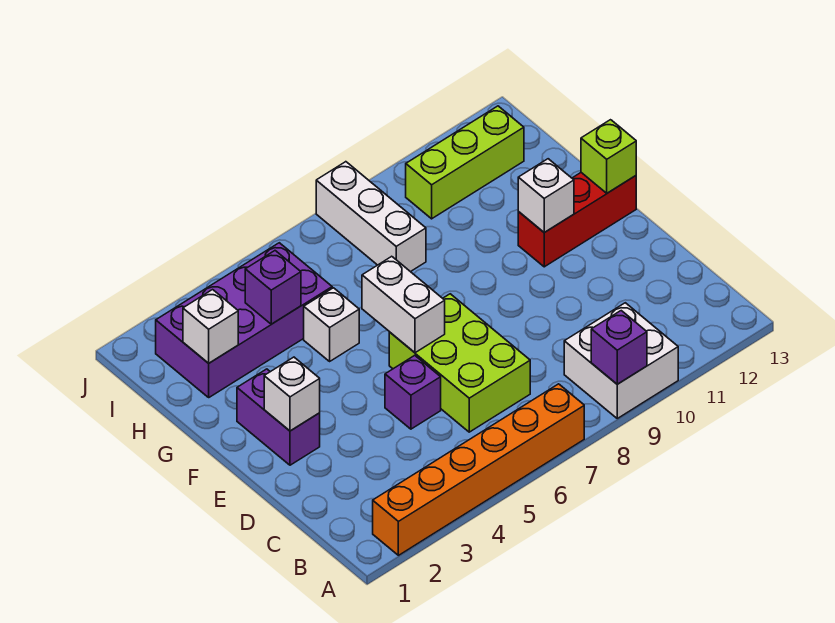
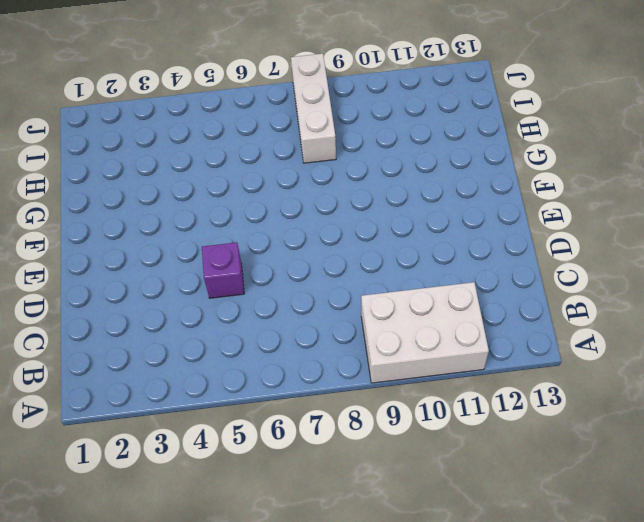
white brick A9:B11 level 1 -> white brick A9:B10 level 1
none -> orange brick A2:A7 level 1
none -> lime brick C6:E7 level 1
none -> purple brick E2:F2 level 1

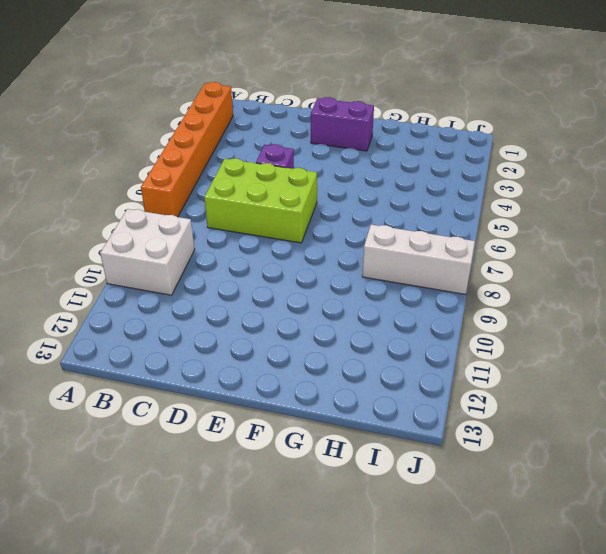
none -> red brick F11:F13 level 1
none -> white brick G5 level 1
none -> purple brick H2:I5 level 1

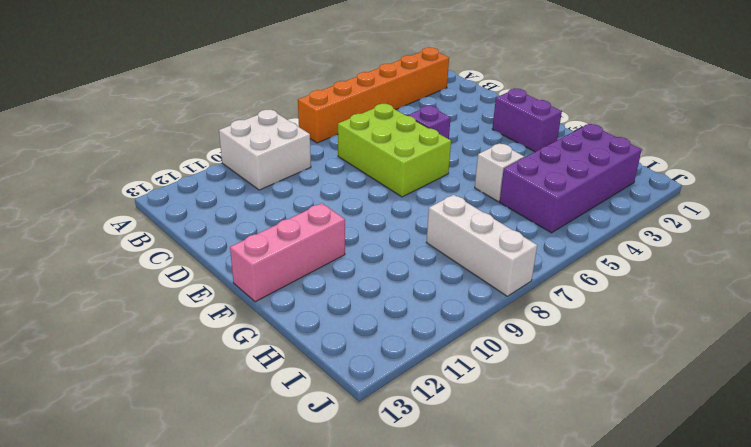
pink brick F11:F13 level 1 -> red brick F11:F13 level 1
none -> lime brick I10:I12 level 1
none -> purple brick A9 level 2
none -> white brick E2 level 2

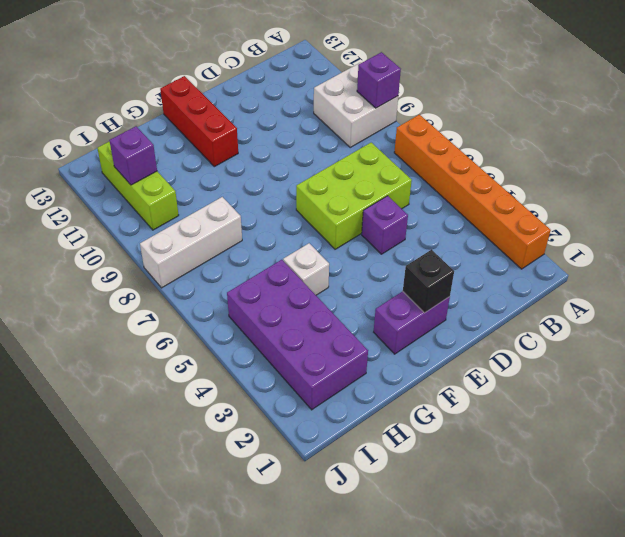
black brick E2 level 2 -> white brick E2 level 2
purple brick I11 level 2 -> purple brick H4 level 2
none -> white brick E6:F6 level 2
none -> white brick F11 level 2
none -> lime brick F13 level 2

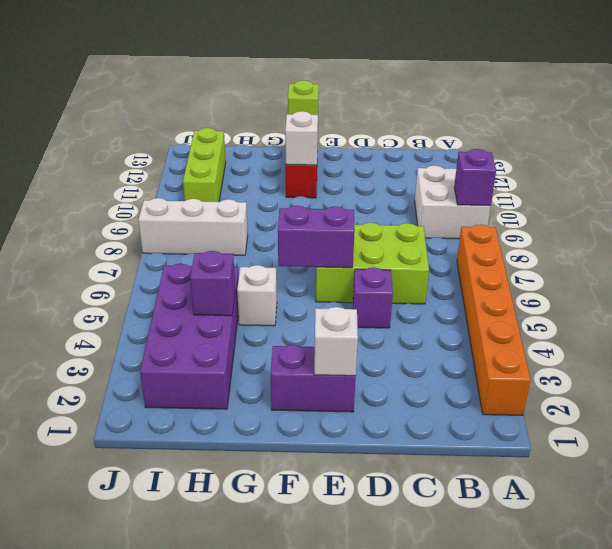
purple brick E6:F6 level 2 -> white brick E6:F6 level 2
none -> white brick H2 level 2

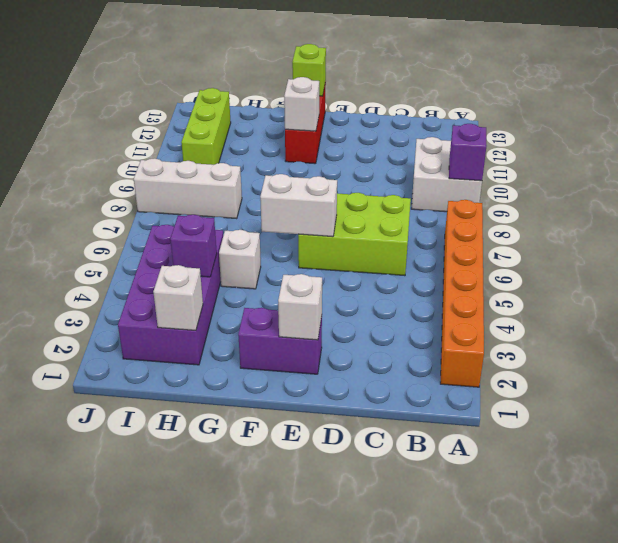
none -> purple brick D5 level 1

